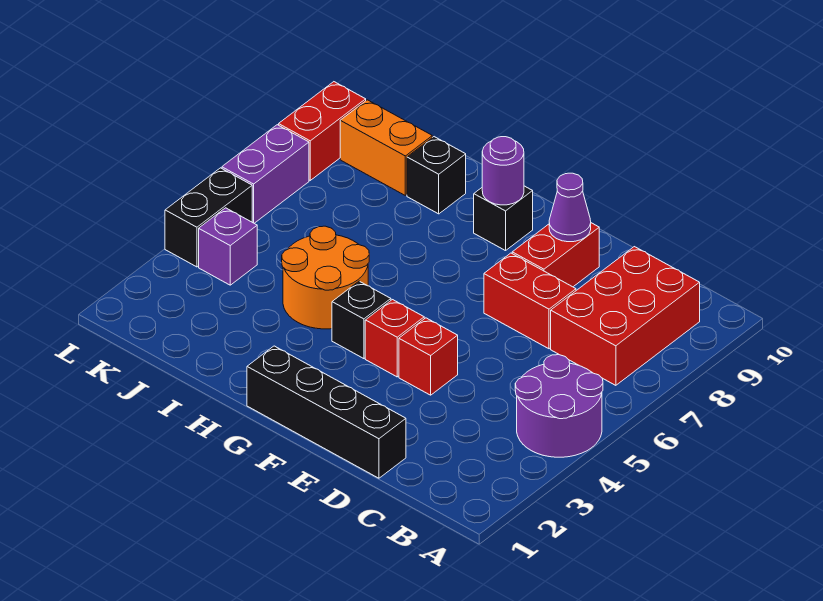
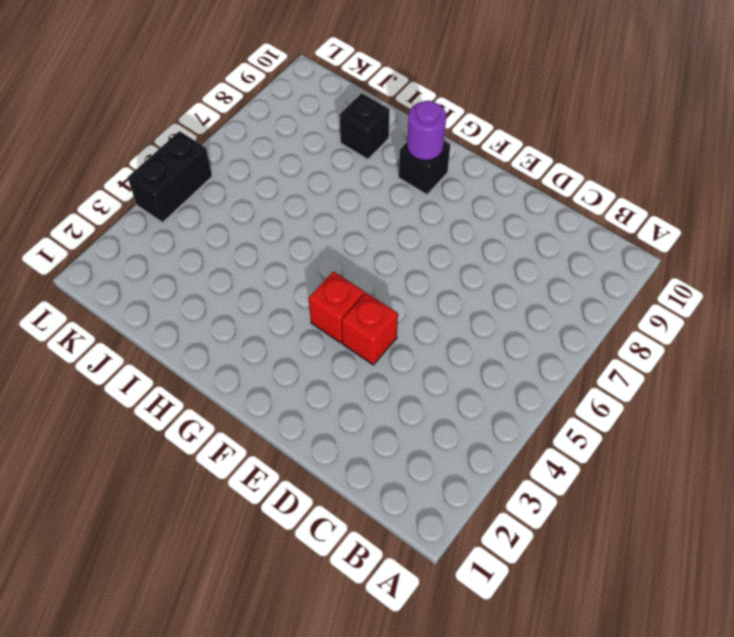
none -> purple round brick A4:B5 level 1
none -> red brick B7:C9 level 1
none -> black brick D1:G1 level 1

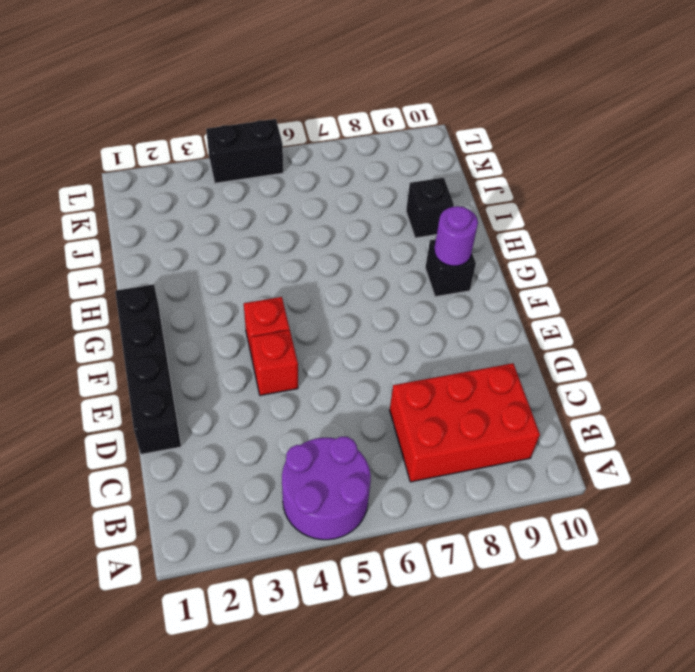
none -> red brick D7:E7 level 1
none -> red brick E8:E9 level 1
none -> black brick G4 level 1

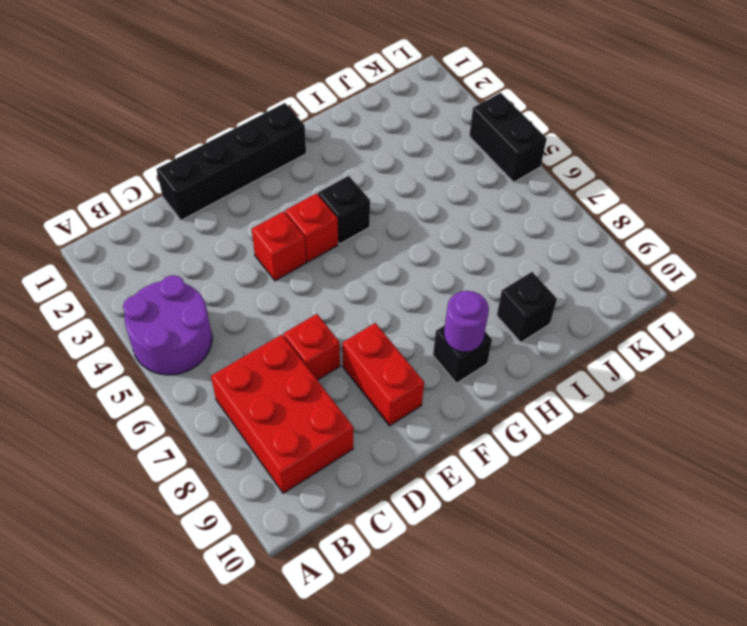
red brick D7 level 1 -> red brick D7:E7 level 1
none -> orange round brick H4:I5 level 1
none -> orange brick J9:K9 level 1
none -> purple brick K4 level 1

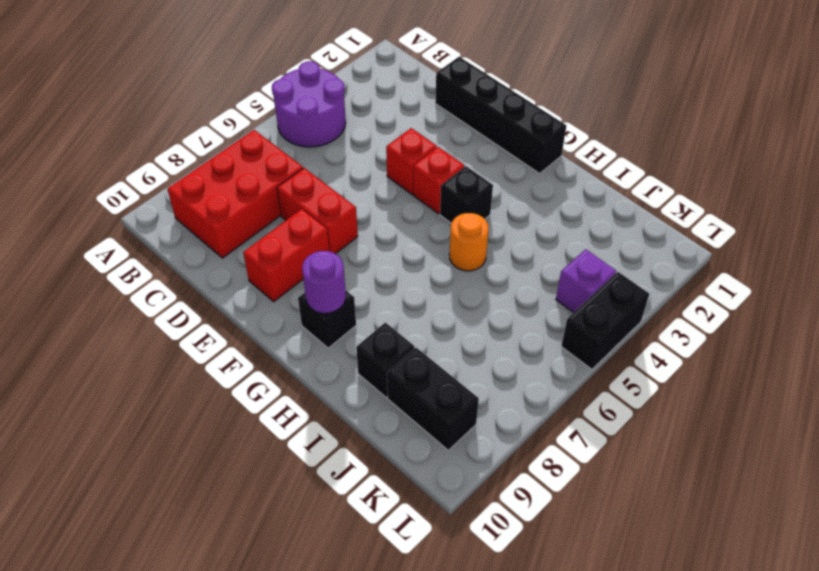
orange round brick H5 level 1 -> orange round brick H4:I5 level 1
black brick J9:K9 level 1 -> orange brick J9:K9 level 1
none -> purple brick L6:L7 level 1
none -> red brick L8:L9 level 1
none -> purple cone E9 level 2

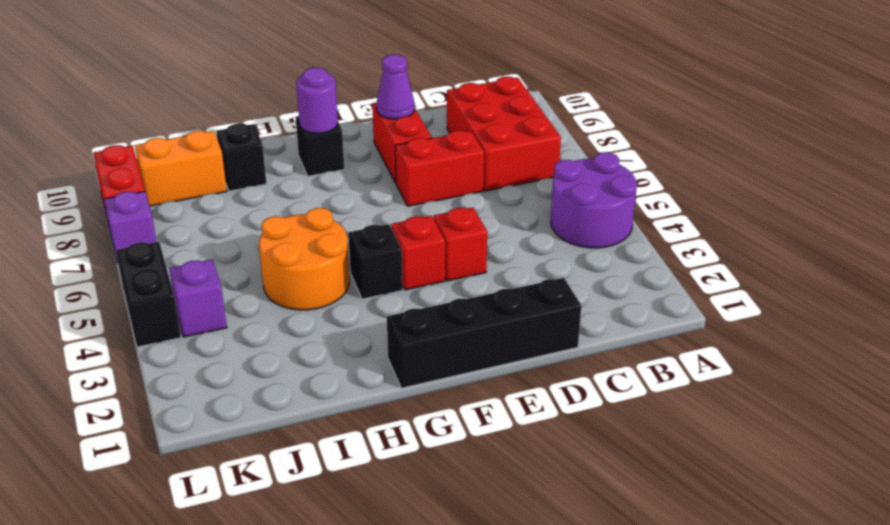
purple brick L7 level 1 -> purple brick L6:L7 level 1

